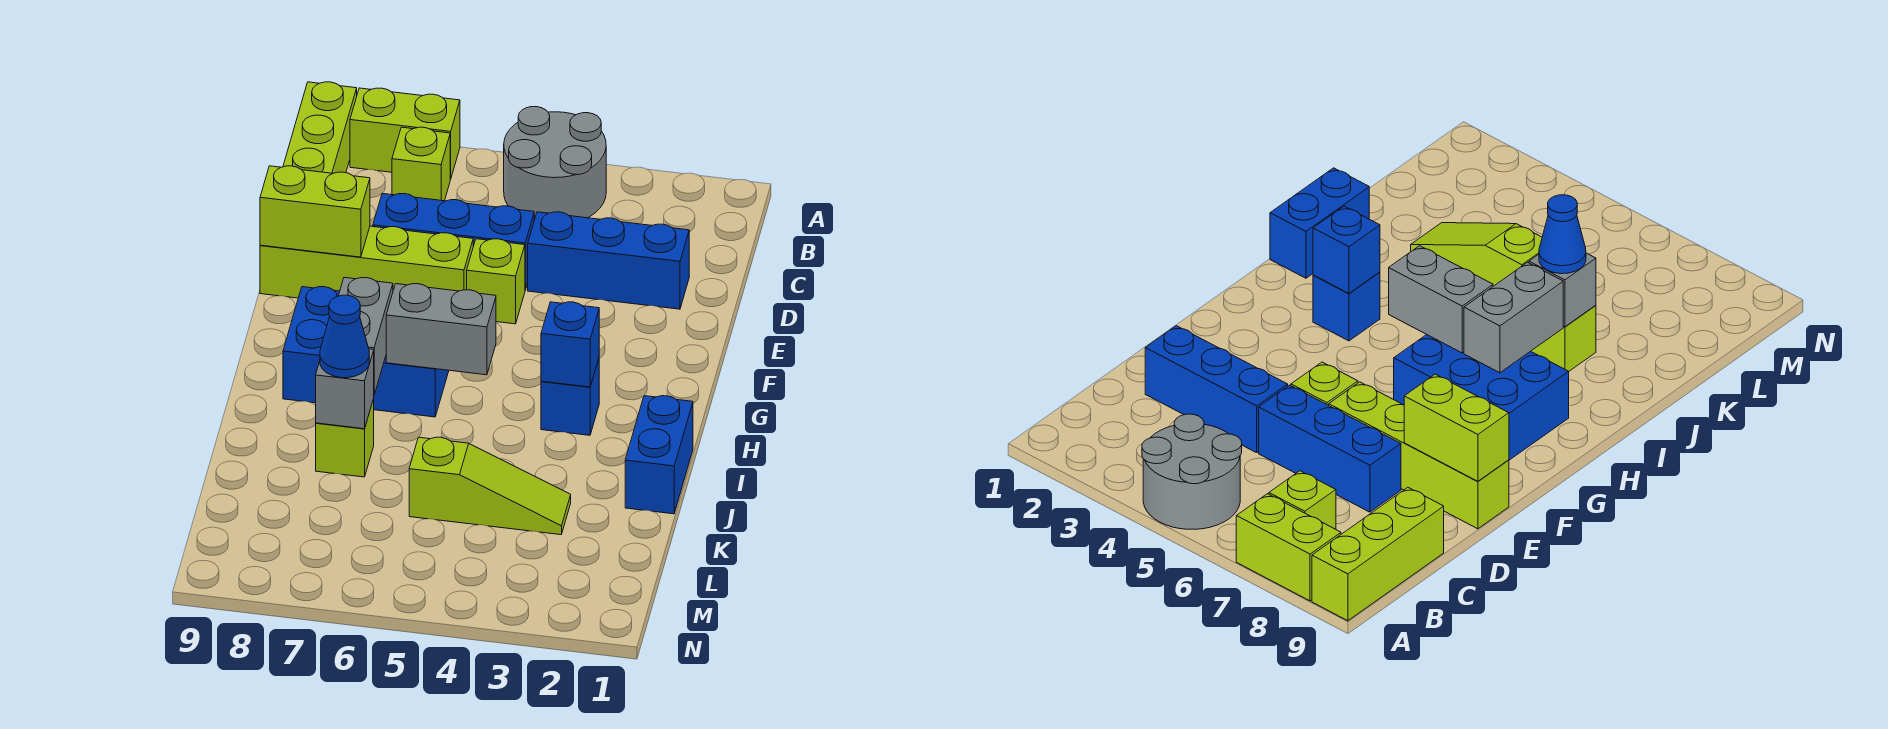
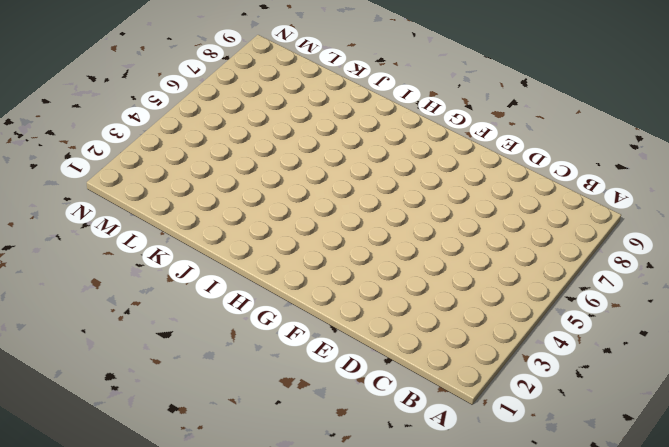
none -> grey round brick A4:B5 level 1
none -> lime brick A7:A8 level 1
none -> lime brick A9:C9 level 1

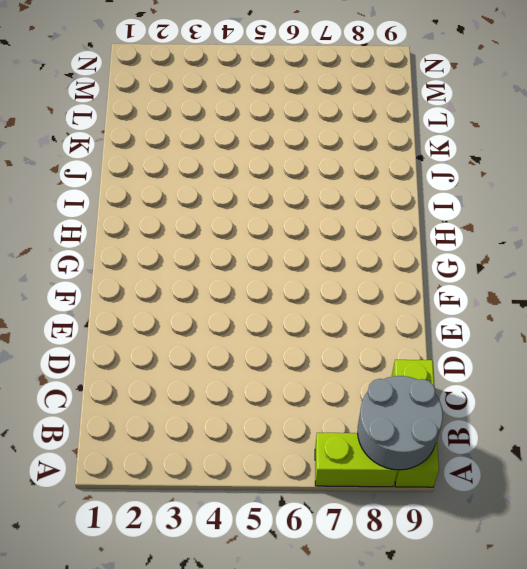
grey round brick A8:B9 level 2 -> grey round brick A4:B5 level 1
none -> lime brick B7 level 1
none -> blue brick D2:D4 level 1
none -> blue brick D5:D7 level 1

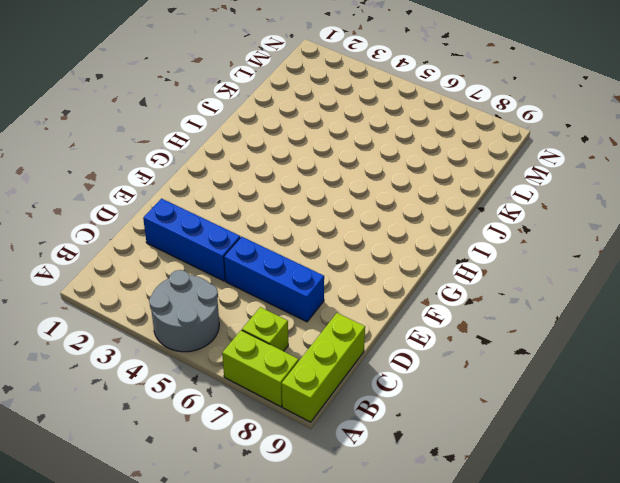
none -> lime brick E5 level 1
none -> lime brick E6:E9 level 1
none -> blue brick G6:H8 level 1

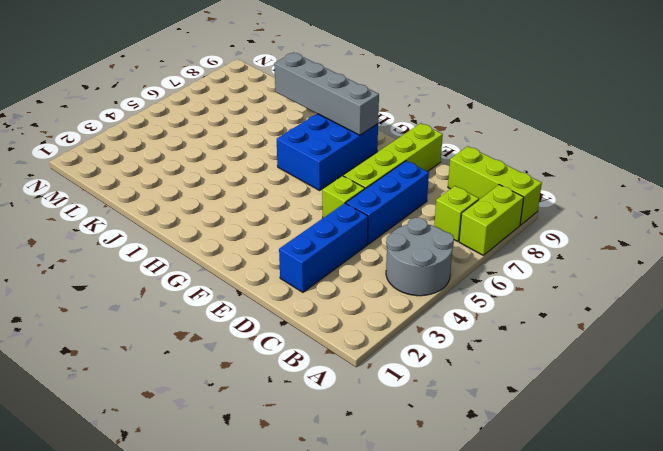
grey brick G8:J8 level 2 -> none
none -> blue brick H3 level 1
none -> blue brick I1:J1 level 1
none -> lime brick J7 level 1

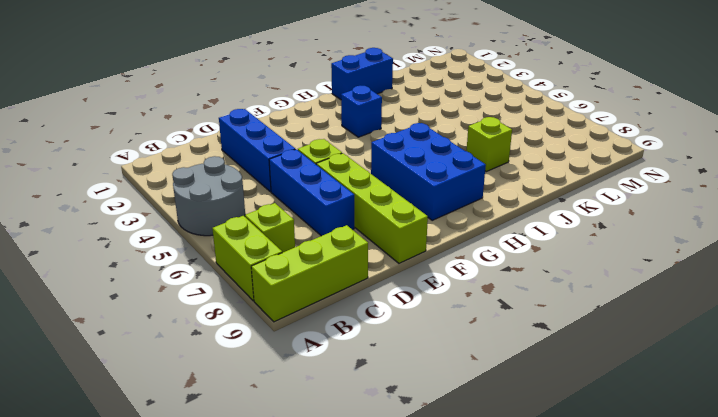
none -> lime slope K3:K5 level 1 top 5
none -> lime brick E8:E9 level 2
none -> blue brick H3 level 2

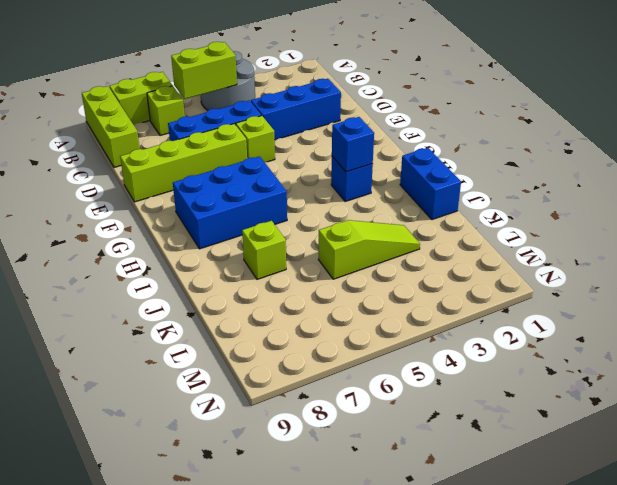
lime brick B5:B6 level 2 -> lime brick E8:E9 level 2
none -> grey brick H5:H6 level 2
none -> grey brick H7:I7 level 2
none -> grey brick J7 level 2

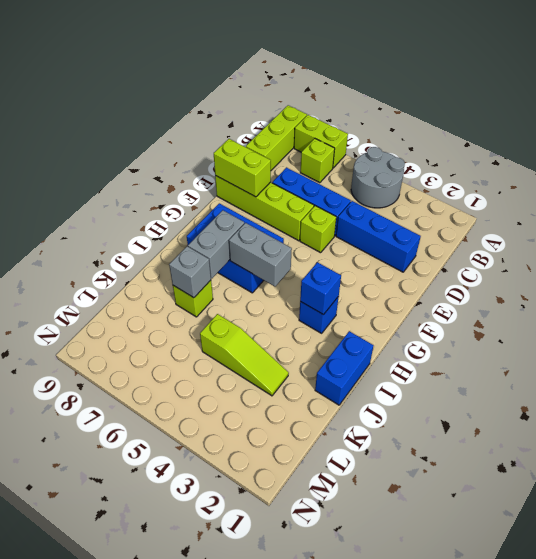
none -> blue cone J7 level 3

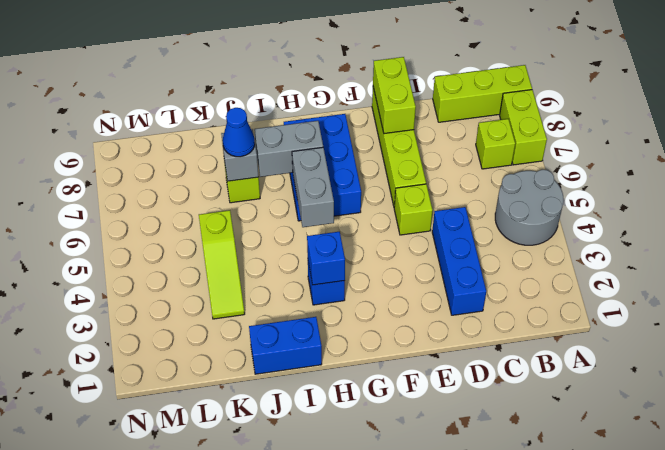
none -> blue brick D5:D7 level 1

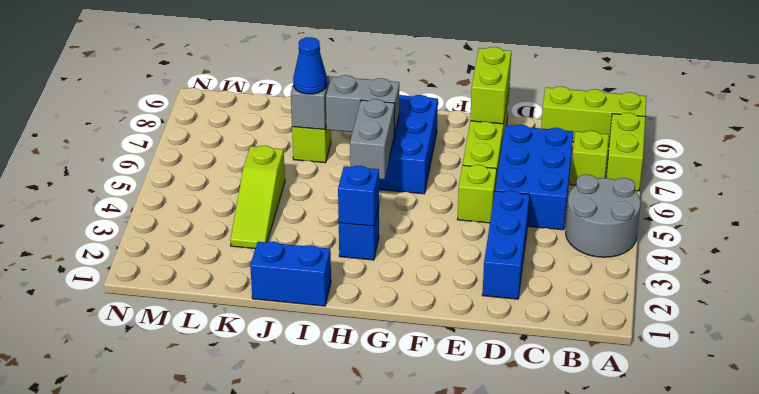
blue brick C5:D7 level 1 -> blue brick D5:D7 level 1

